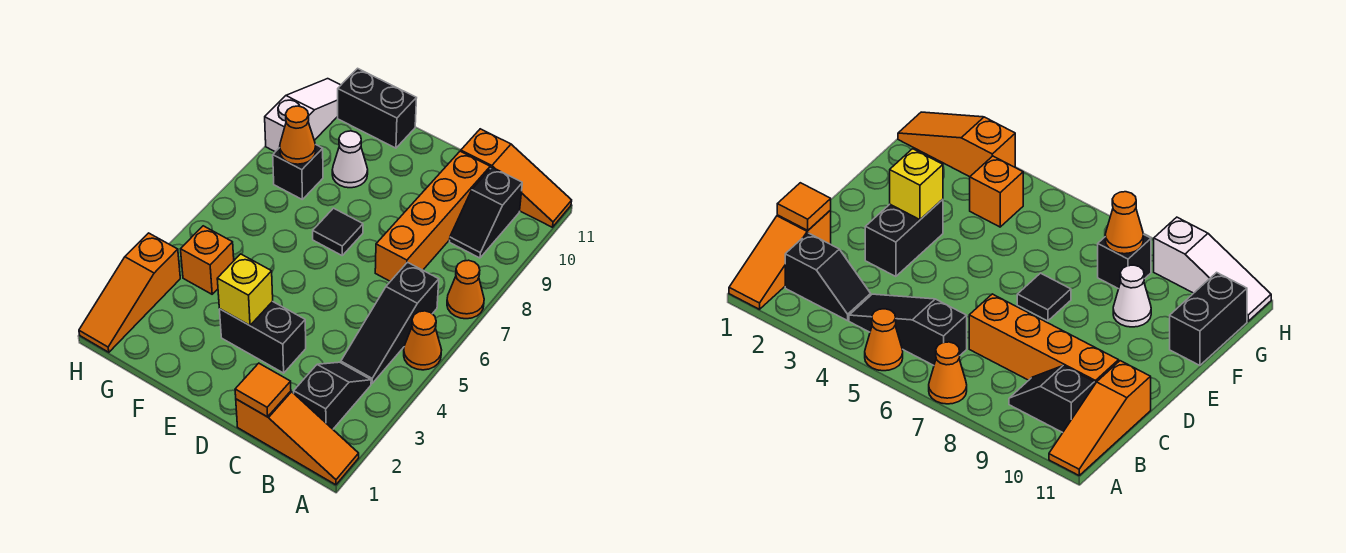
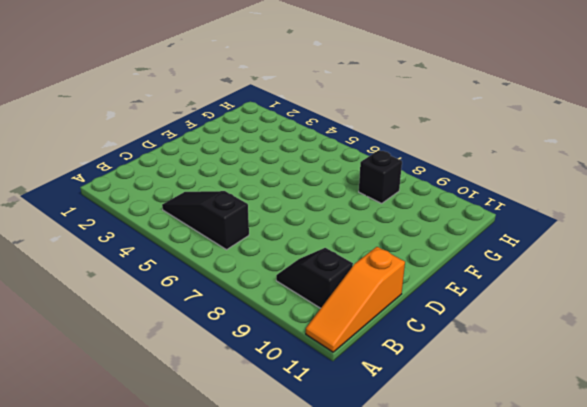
none -> orange slope A1:C1 level 1 top C
none -> orange cone A5 level 1
none -> orange cone A7 level 1

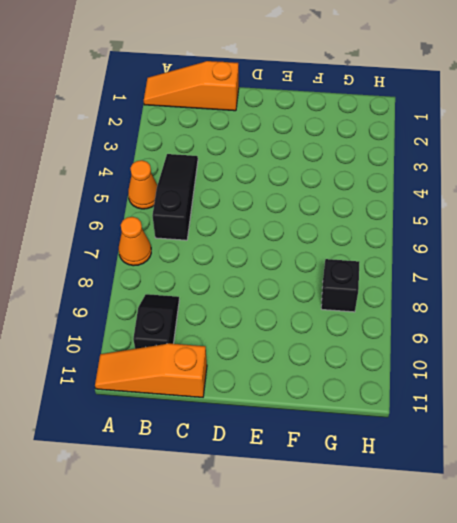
none -> black slope B2:B3 level 1 top 2
none -> orange brick C7:C10 level 1
none -> black brick D3:E3 level 1

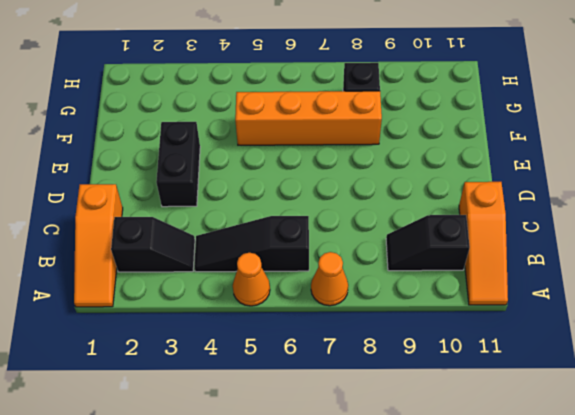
orange brick F5:F8 level 1 -> orange brick C7:C10 level 1
none -> black tile E7 level 1
none -> white cone F9 level 1
none -> black brick F11:G11 level 1

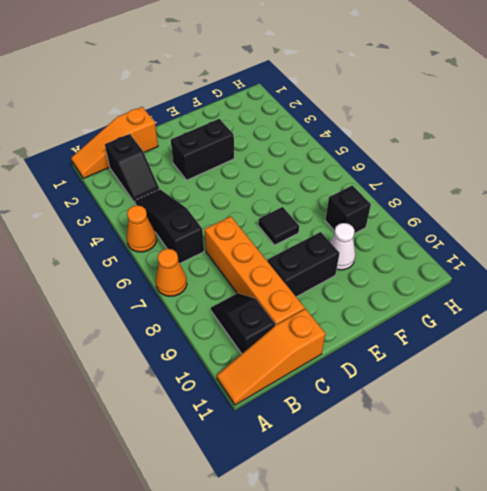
black brick D9:E9 level 1 -> black brick F11:G11 level 1
none -> orange brick G4 level 1
none -> orange slope H1:H3 level 1 top 3
none -> white slope H9:H11 level 1 top 9

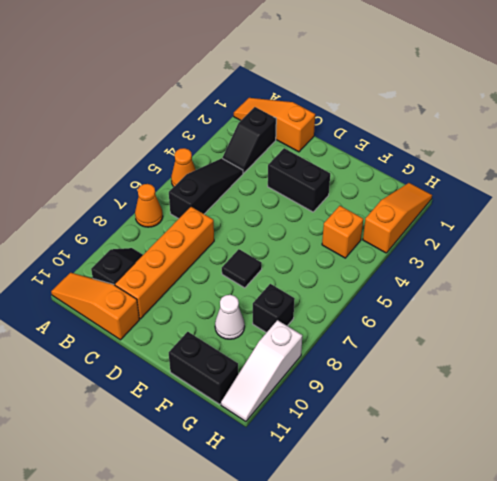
none -> orange tile C1 level 2
none -> yellow brick E3 level 2
none -> orange cone G8 level 2

